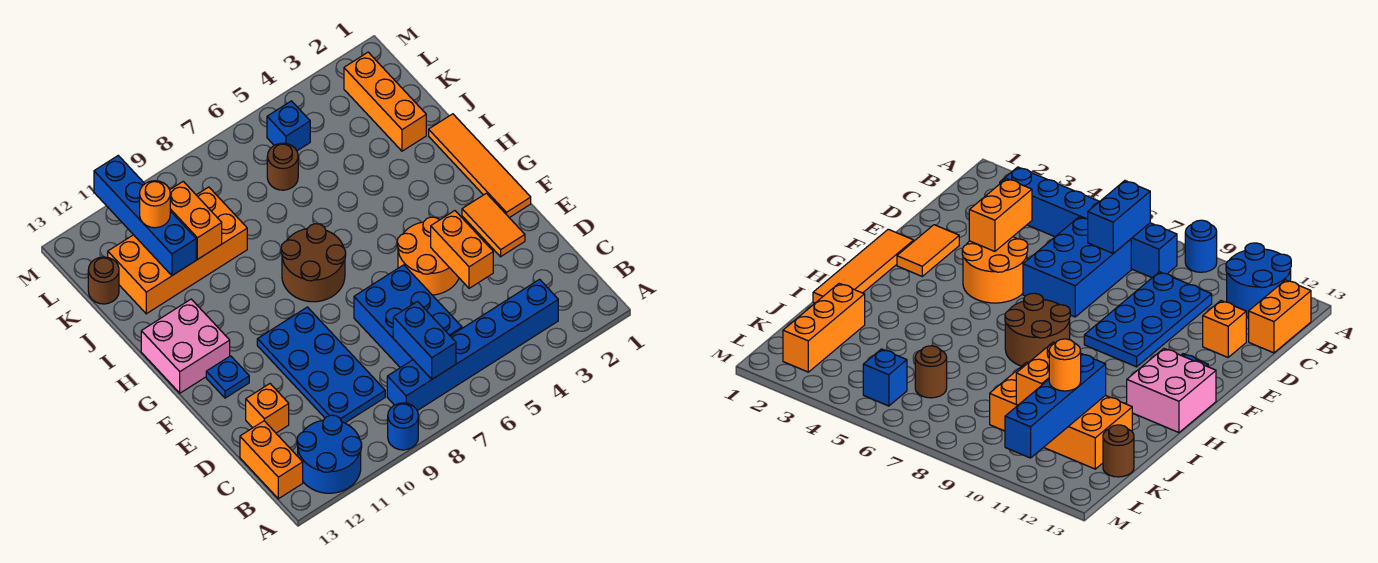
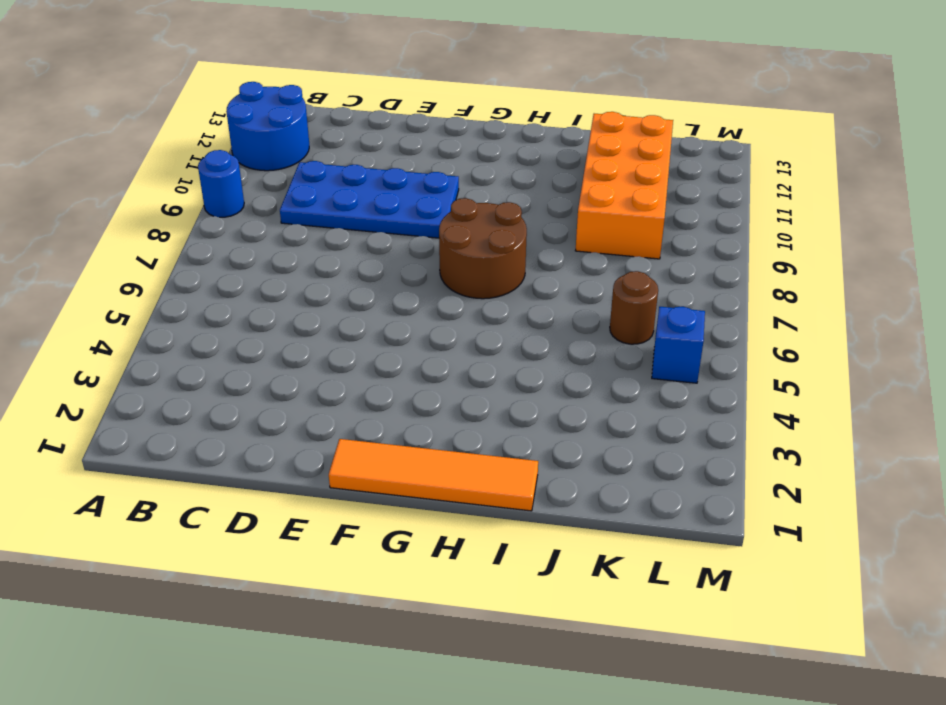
none -> blue brick B3:B8 level 1
none -> orange brick B13:C13 level 1
none -> blue brick C6:E7 level 1

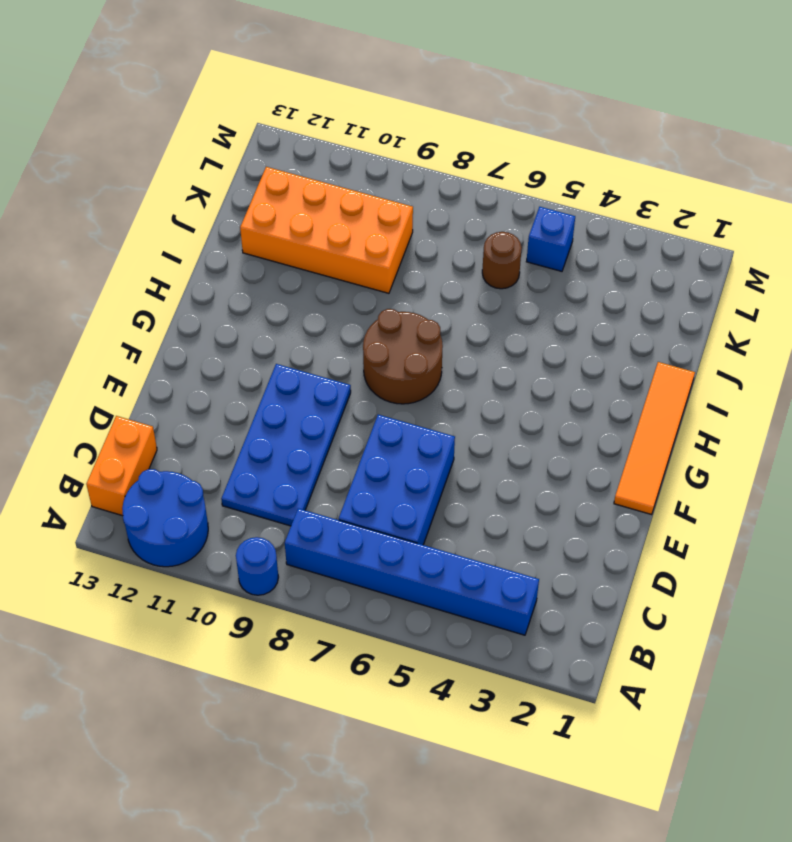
none -> orange brick D12 level 1
none -> orange tile E2:F2 level 1
none -> orange round brick E4:F5 level 1

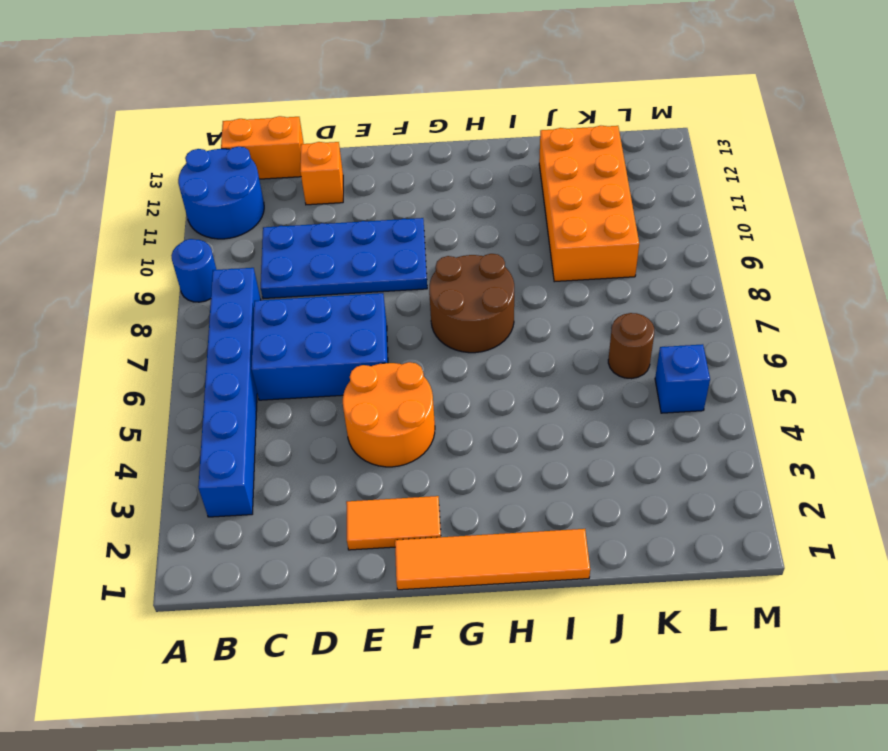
none -> blue plate F12 level 1
none -> pink brick G12:H13 level 1
none -> orange brick J2:L2 level 1

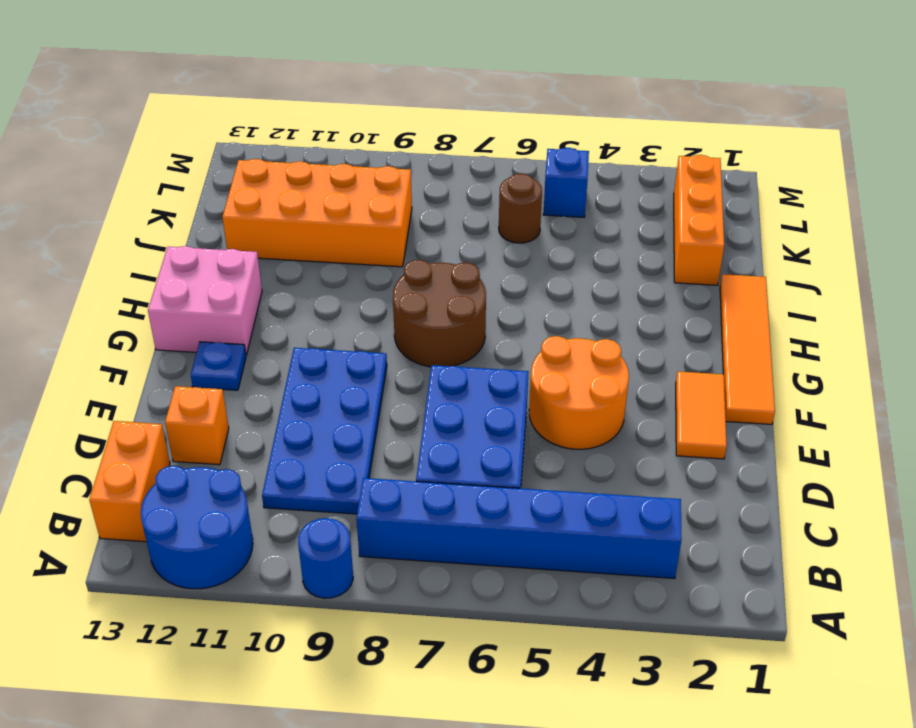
none -> brown round brick K13 level 1
none -> blue brick B7:C7 level 2
none -> orange brick D4:E4 level 2

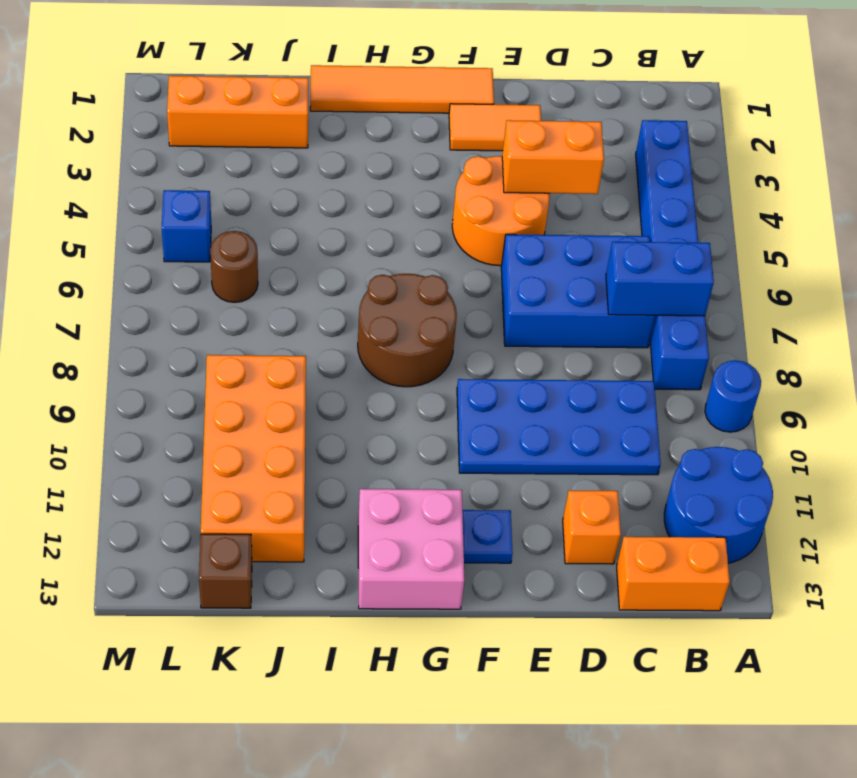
brown brick K13 level 1 -> brown round brick K13 level 1
none -> orange brick J10:K10 level 2
none -> blue brick J11:M11 level 2
none -> orange round brick K11 level 3

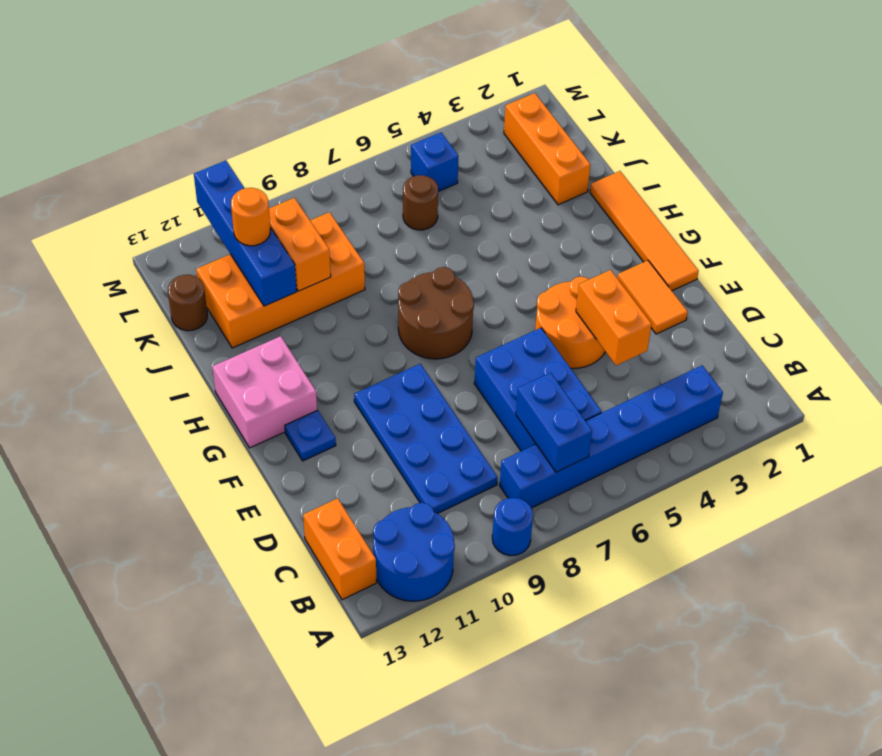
none -> orange brick D12 level 1

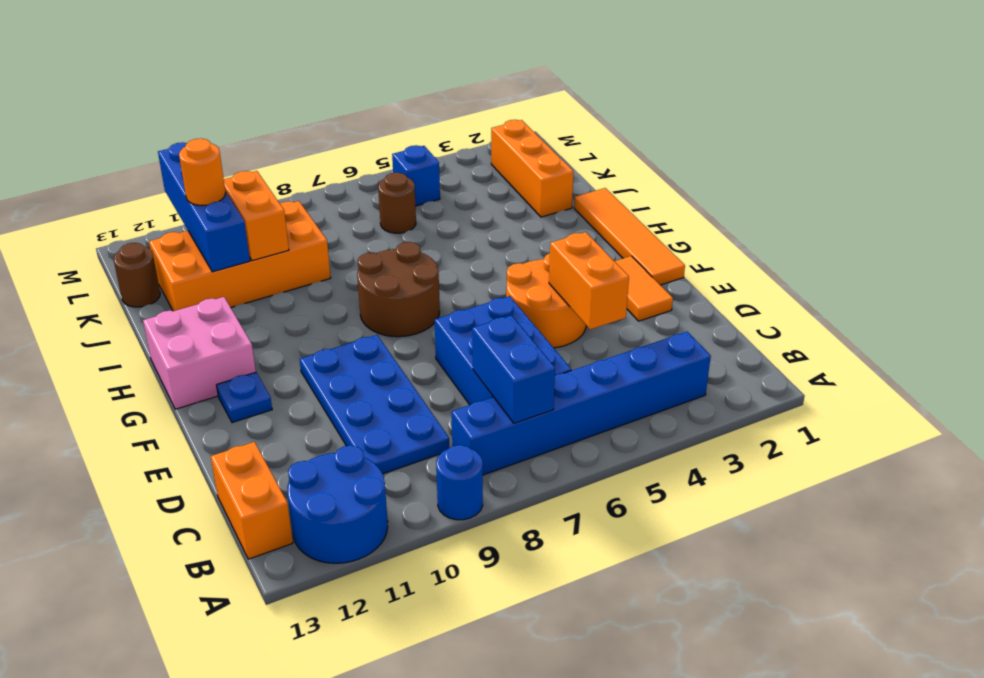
none -> orange brick D12 level 1

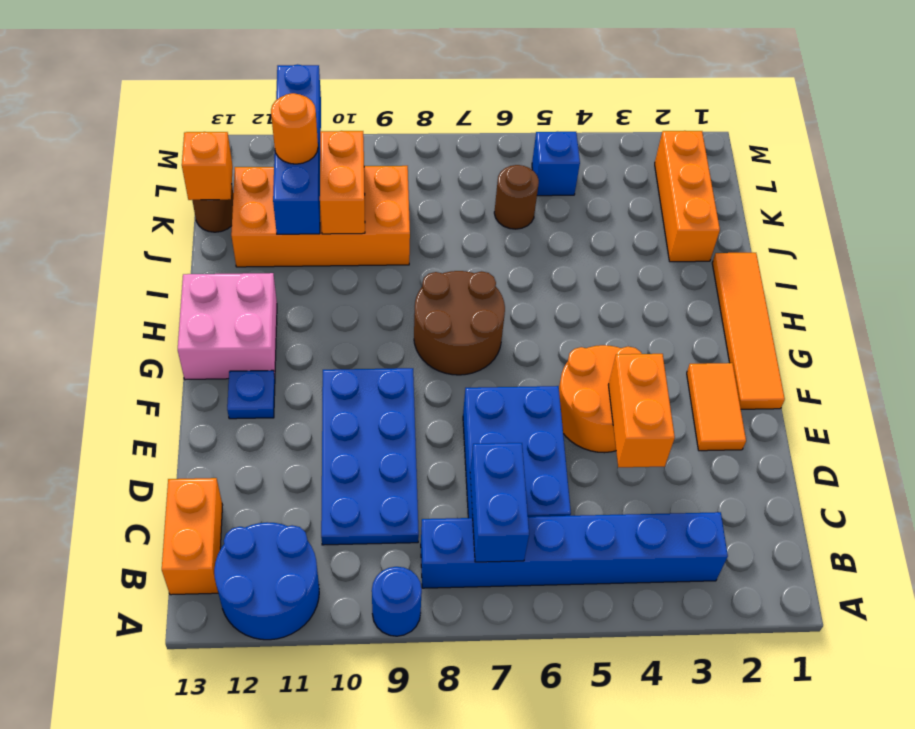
orange brick K13 level 2 -> orange brick D12 level 1

